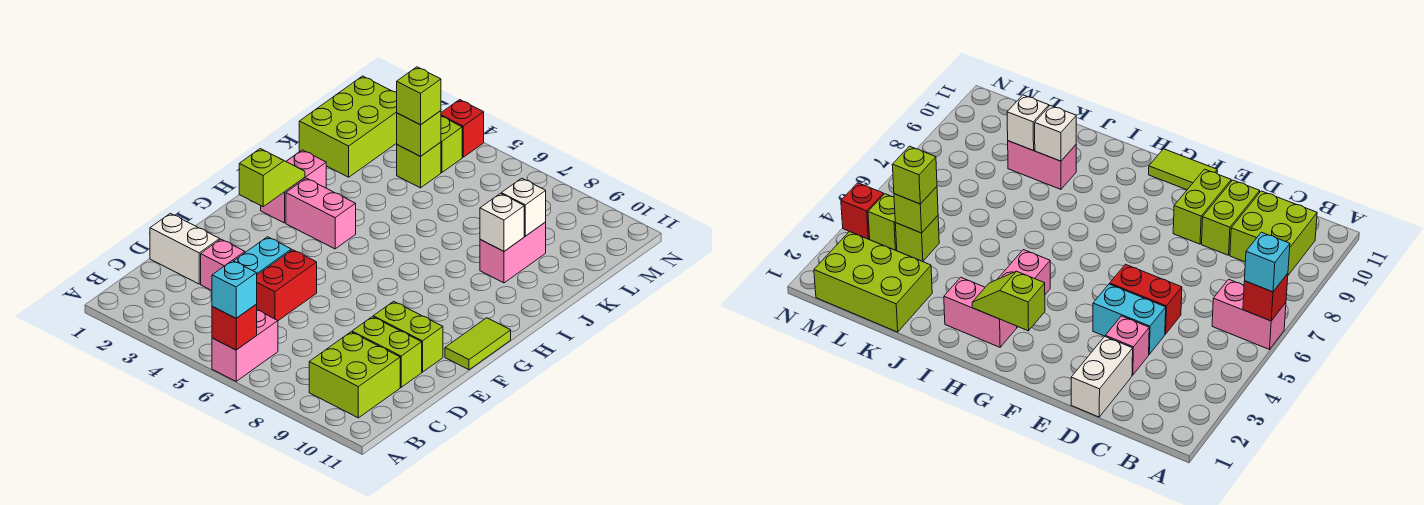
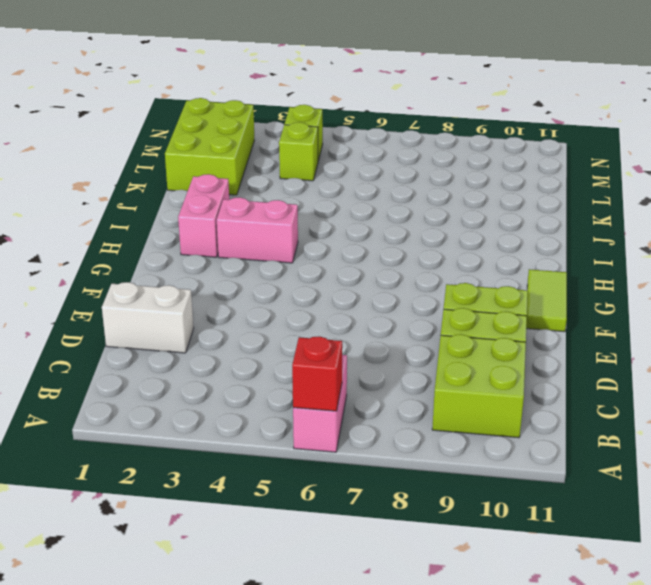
none -> pink brick D3 level 1
none -> cyan brick D4:E4 level 1
none -> red brick D5:E5 level 1

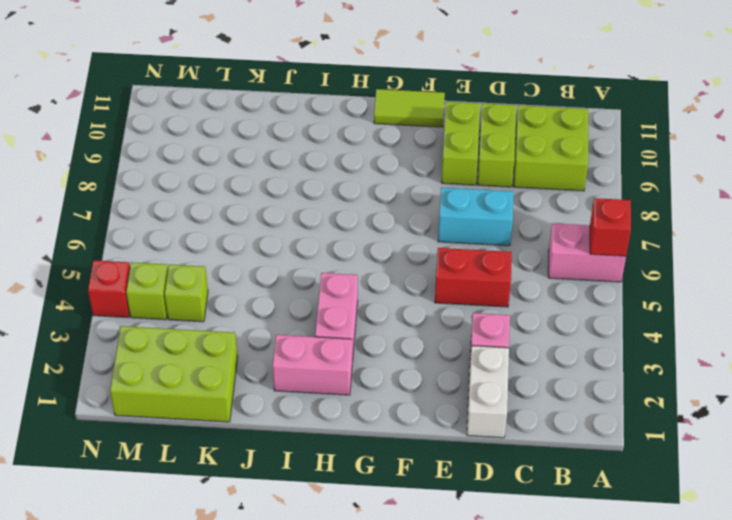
cyan brick D7:E7 level 1 -> cyan brick D4:E4 level 1
none -> pink brick J9:K9 level 1
none -> lime slope G2:H2 level 2 top G
none -> white brick J9 level 2

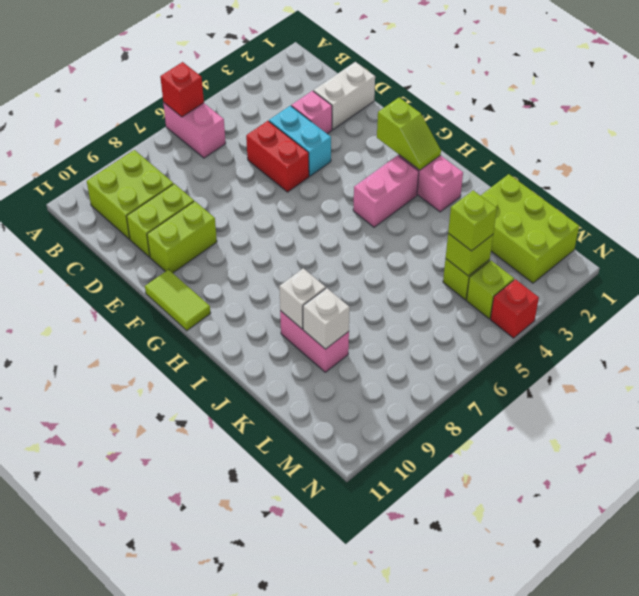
none -> cyan brick A6 level 3

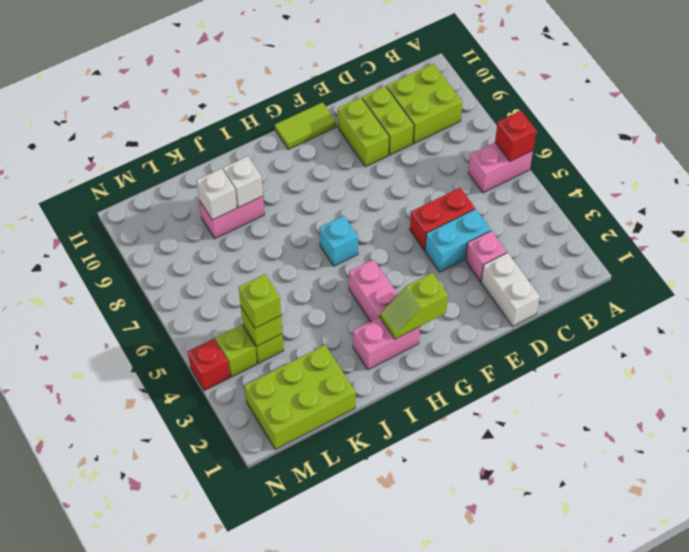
cyan brick H6 level 1 -> cyan brick A6 level 3

